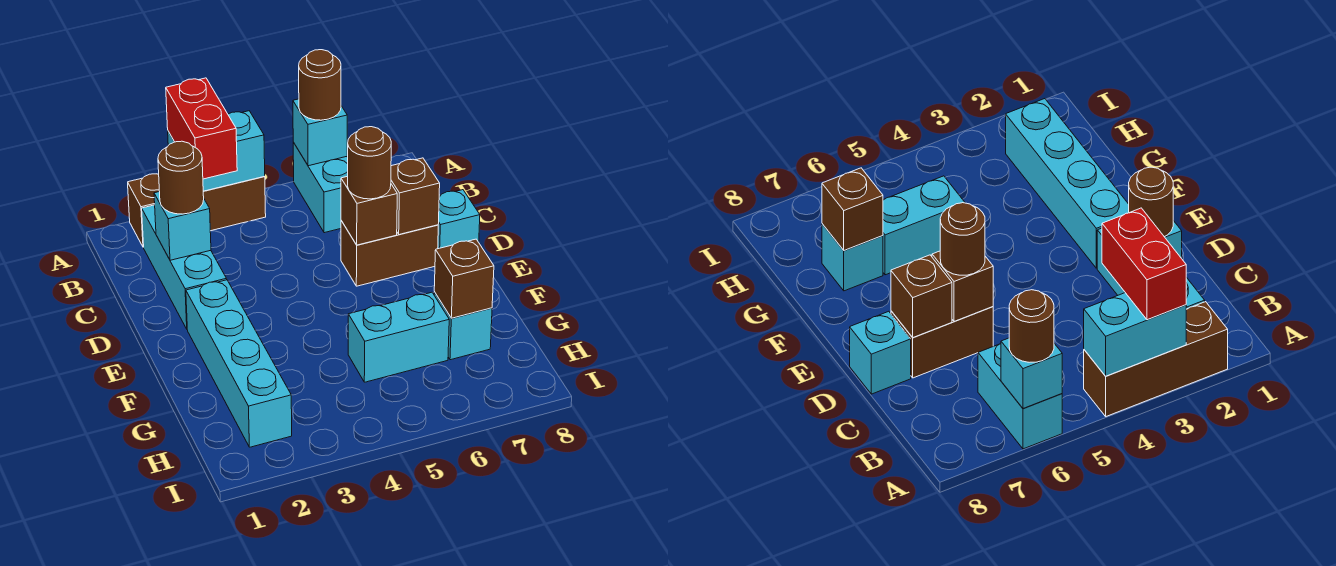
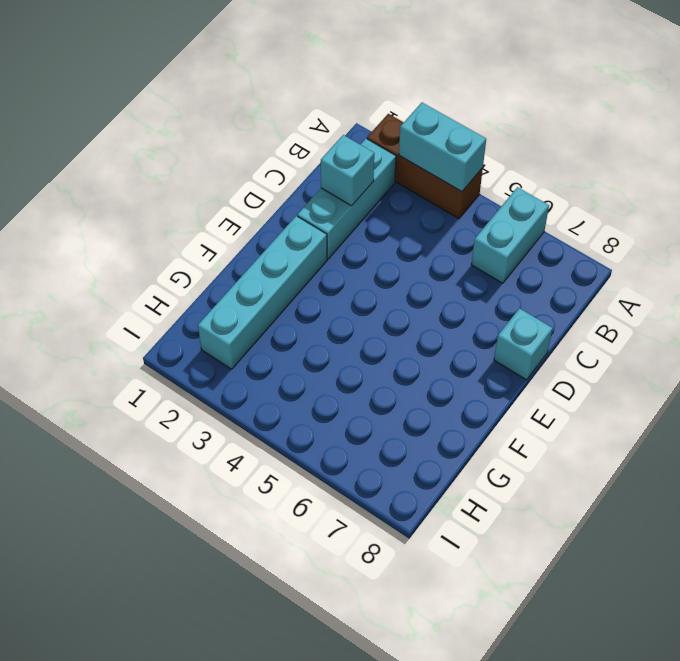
none -> brown brick D6:D7 level 1
none -> cyan brick G5:G6 level 1
none -> cyan brick G7 level 1

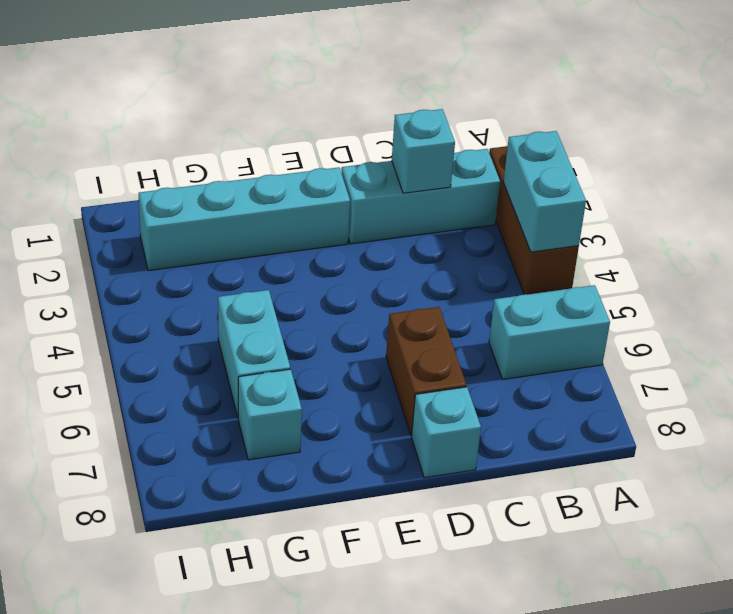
none -> cyan brick A6 level 2
none -> brown brick D6 level 2
none -> brown brick D7 level 2

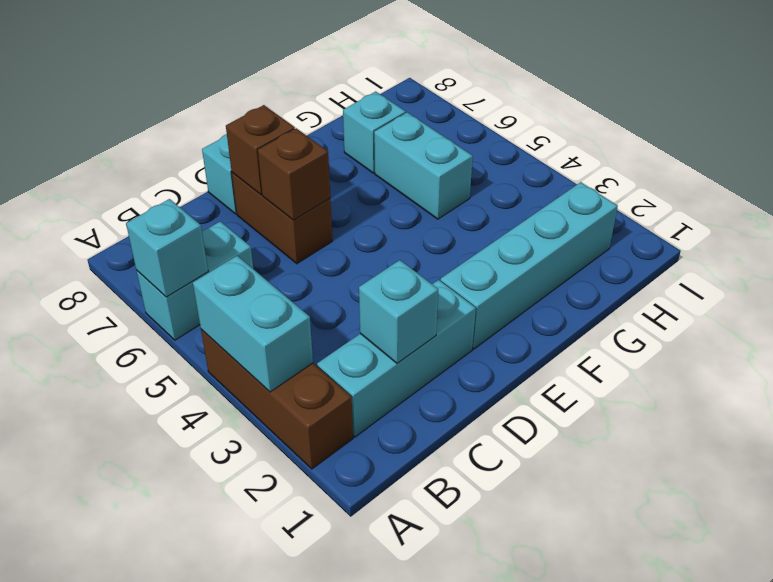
none -> brown brick G7 level 2
none -> red brick A3:B3 level 3
none -> brown round brick A6 level 3

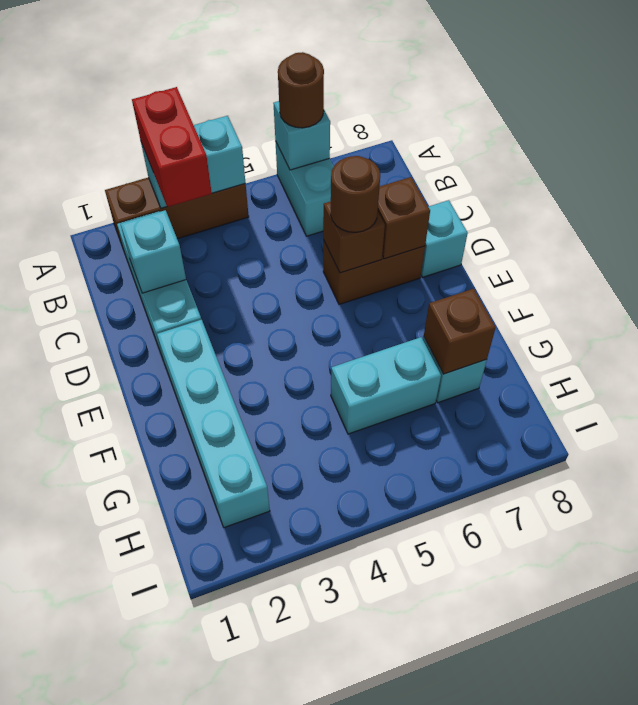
none -> brown round brick C2 level 3

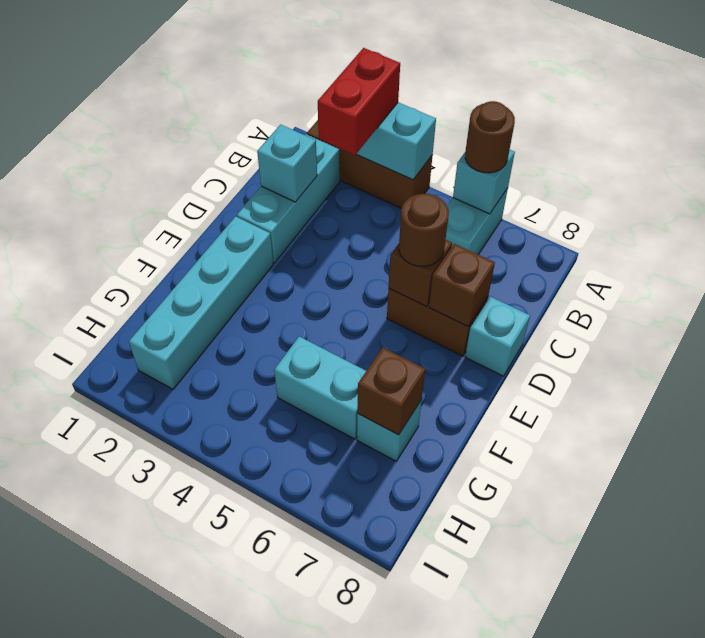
none -> brown round brick C2 level 3

